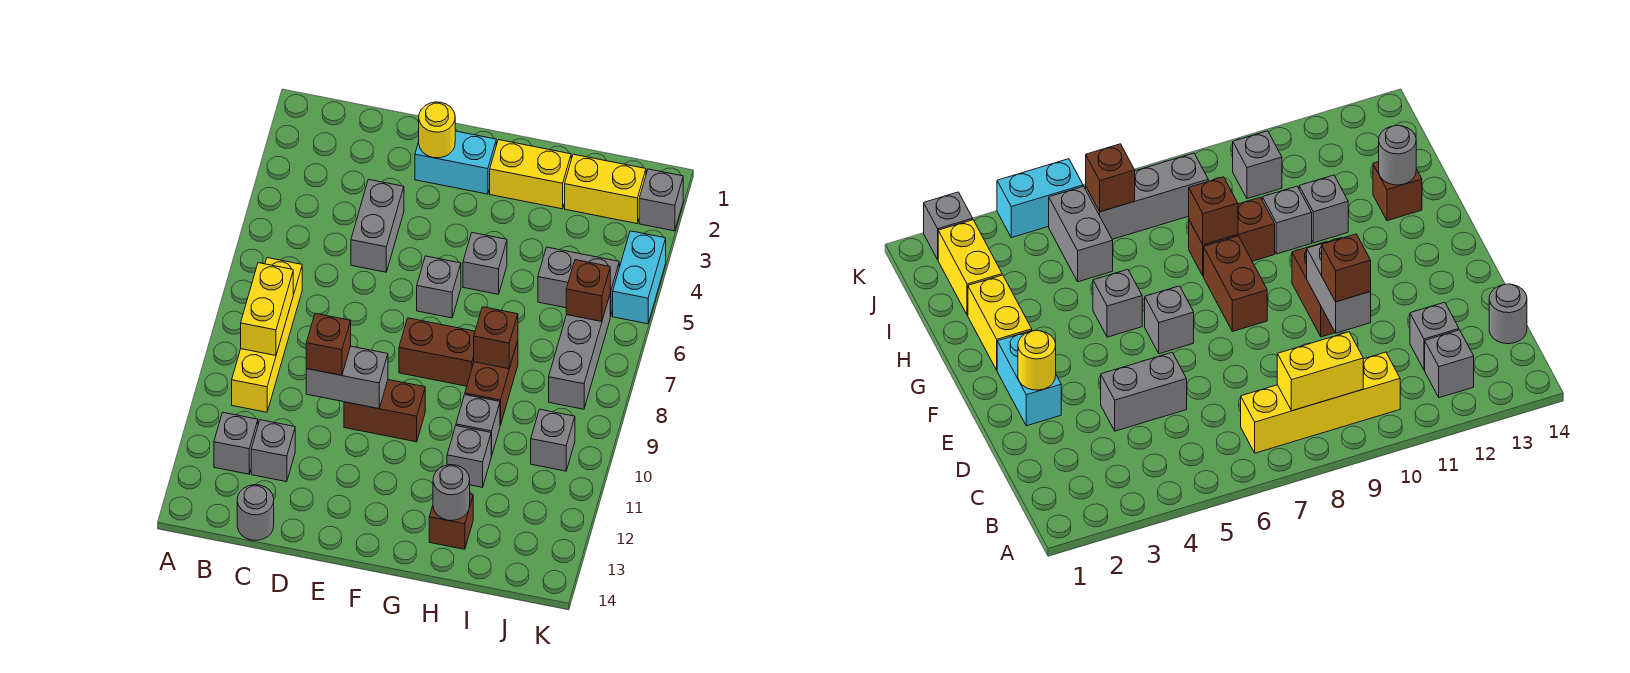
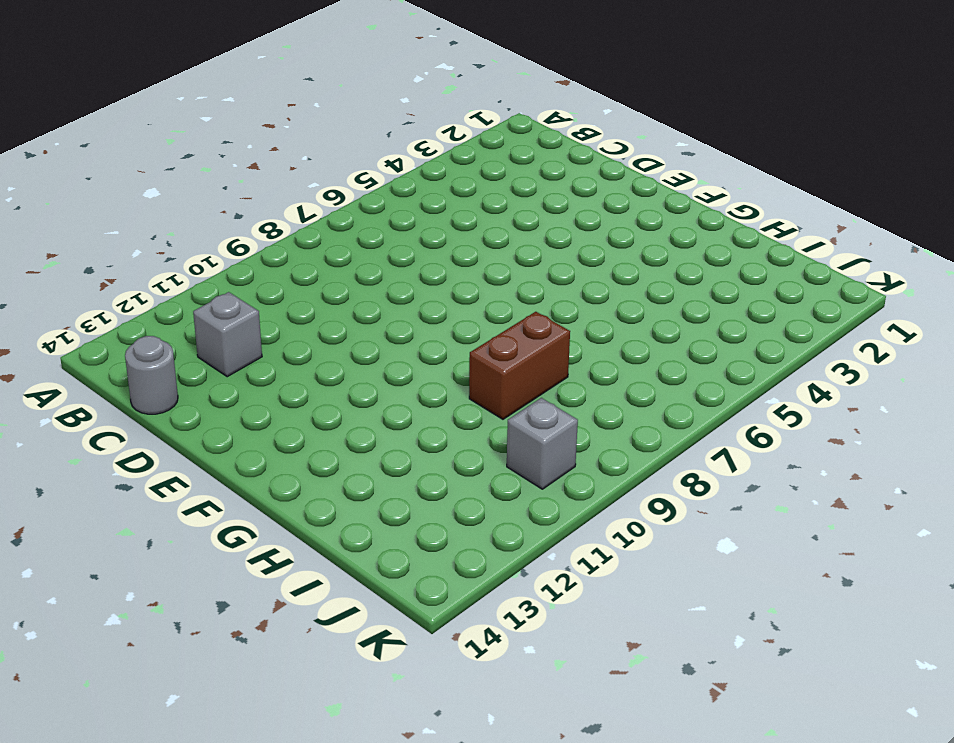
none -> yellow brick B7:B10 level 1
none -> grey brick B12 level 1
none -> grey brick D4:D5 level 1

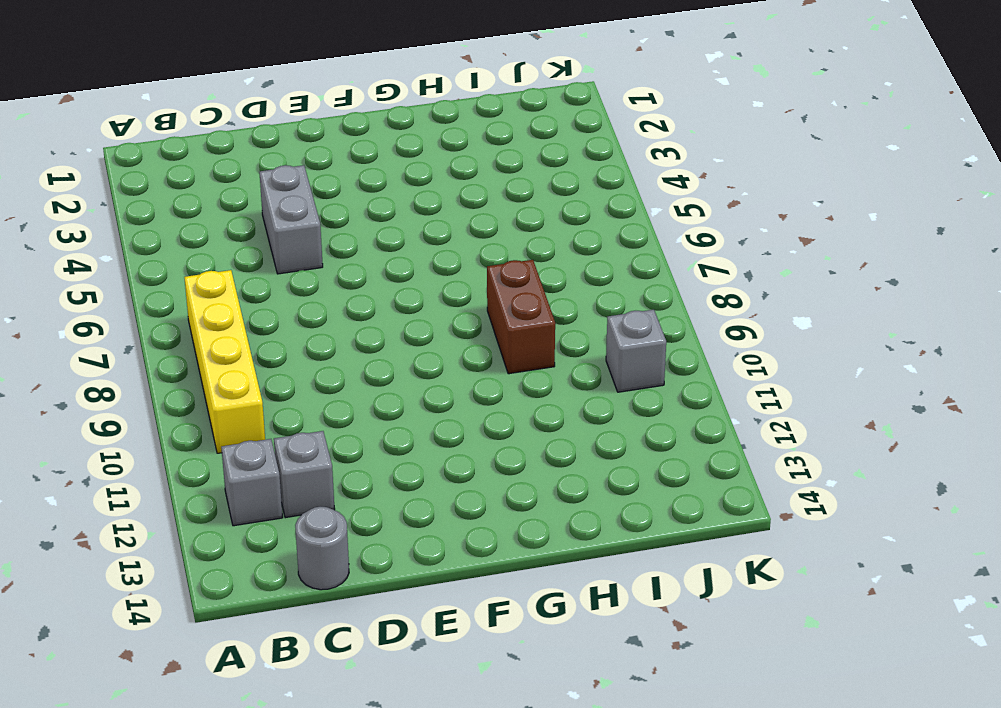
none -> cyan brick E2:F2 level 1
none -> brown brick E10:F10 level 1
none -> grey brick F6 level 1

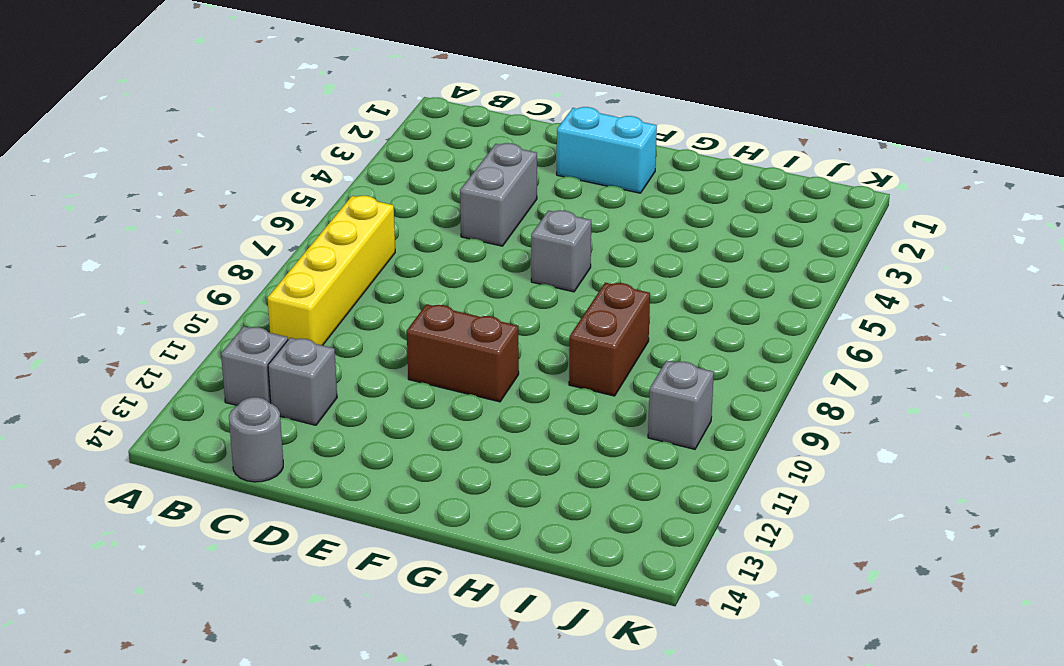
none -> brown brick F8:G8 level 1
none -> yellow brick G2:H2 level 1
none -> grey brick G5 level 1

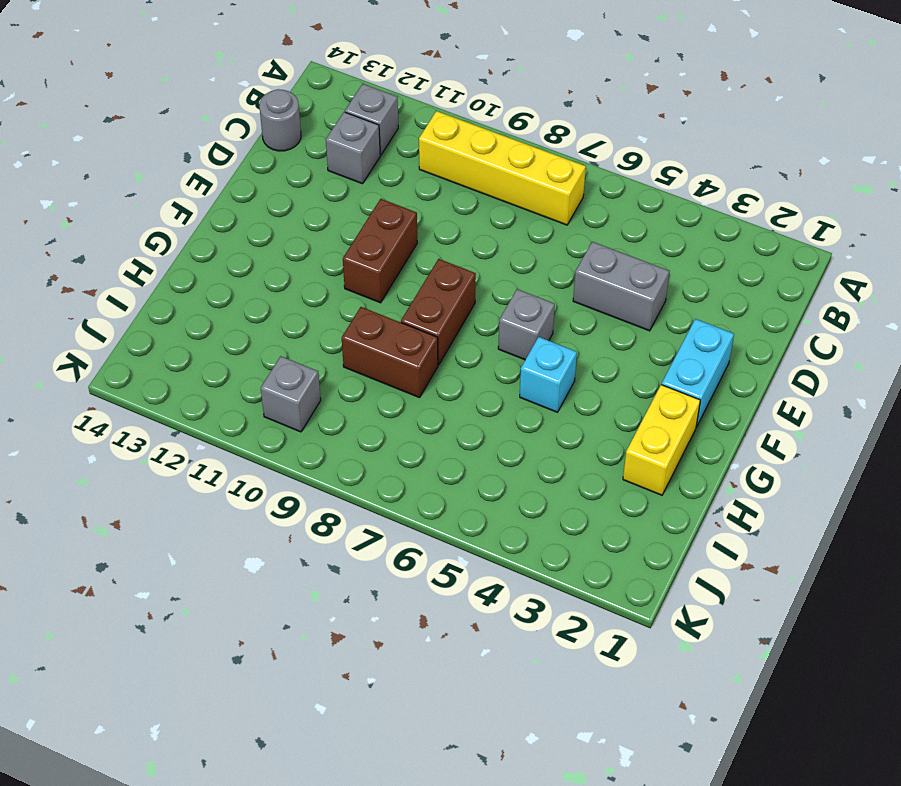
cyan brick G5 level 1 -> grey brick G5 level 1
none -> grey brick H10 level 1
none -> grey brick H11 level 1
none -> brown brick H13 level 1

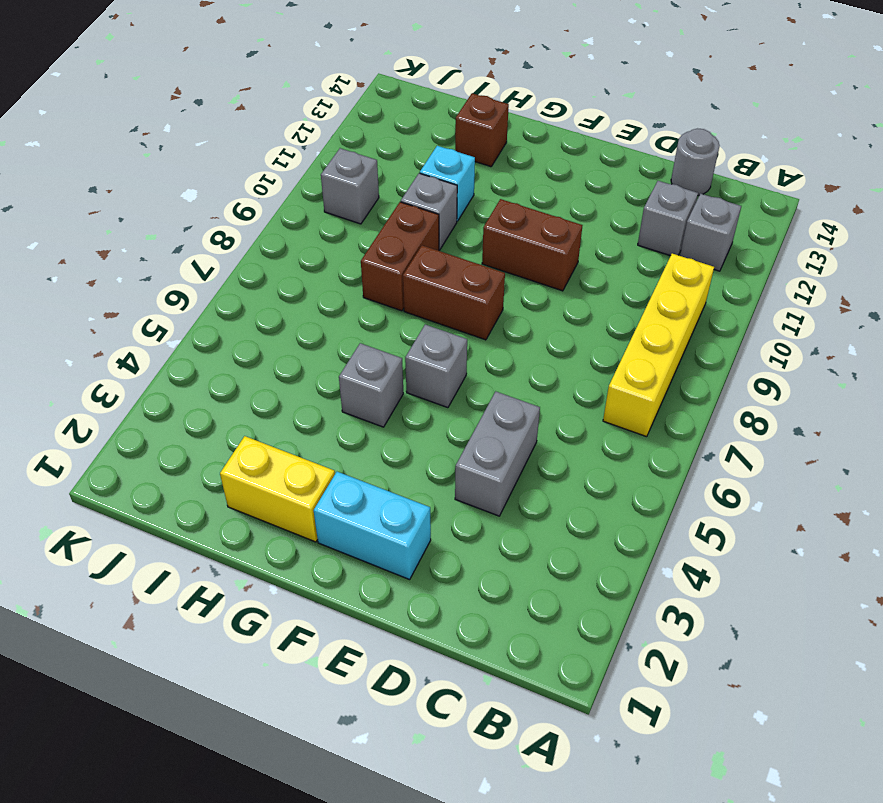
cyan brick H11 level 1 -> grey brick H11 level 1
none -> yellow brick I2:J2 level 1
none -> grey brick I5:J5 level 1
none -> grey brick J6:J8 level 1

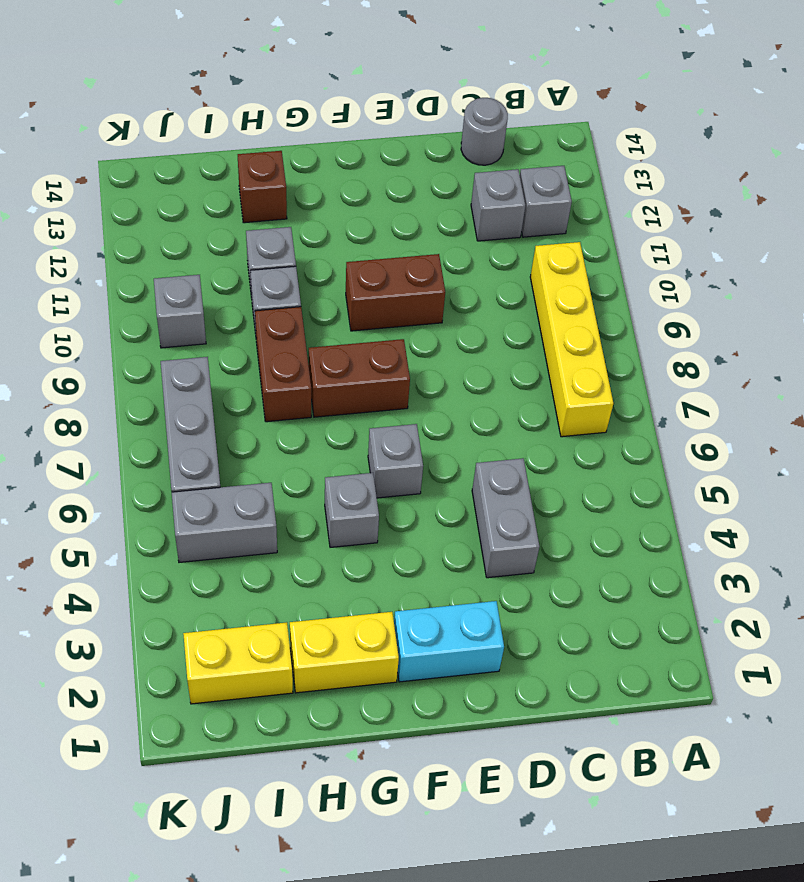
none -> grey brick K2 level 1
none -> cyan brick K4:K5 level 1
none -> yellow brick B8:B9 level 2

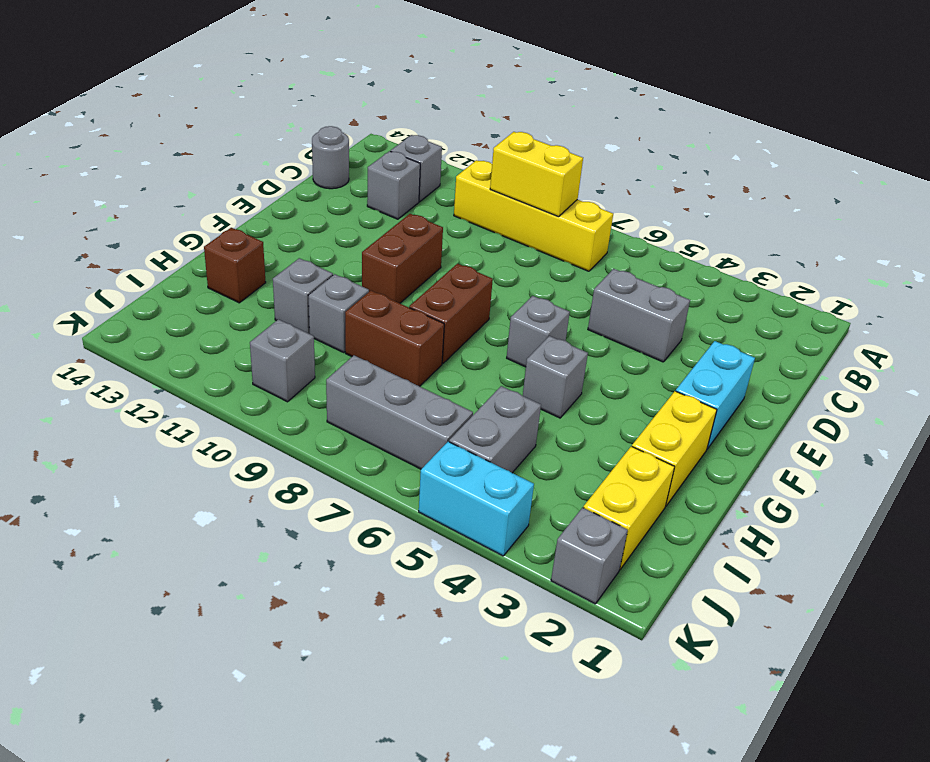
none -> grey brick D10:E10 level 2
none -> yellow round brick E2 level 2
none -> brown brick H8 level 2

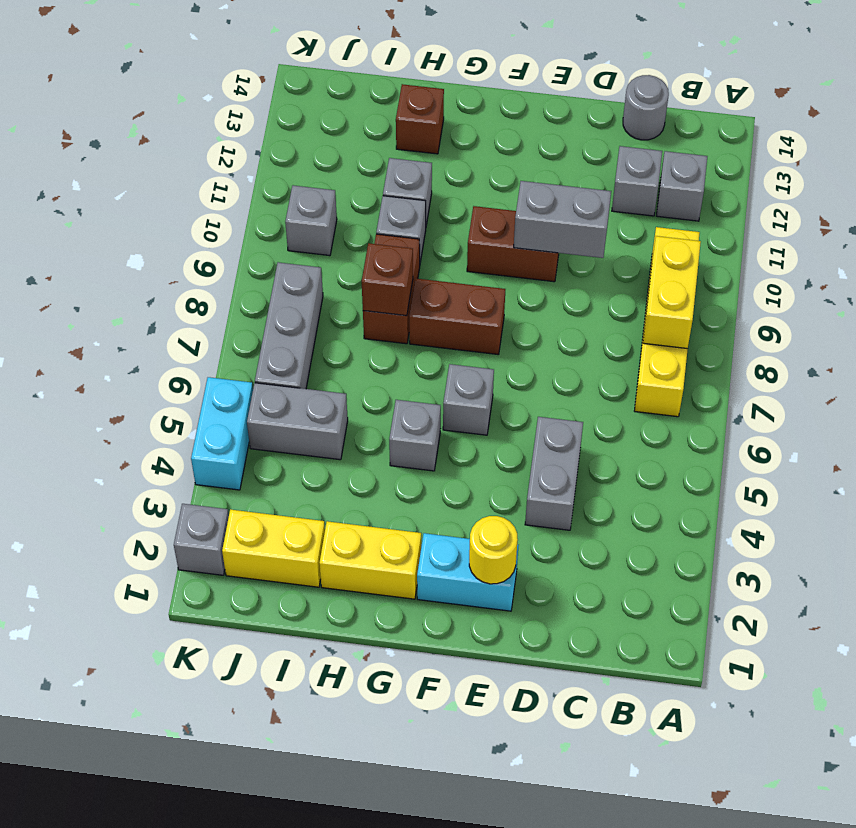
none -> grey round brick H13 level 2
none -> brown brick J6 level 2
none -> brown brick D10 level 3

